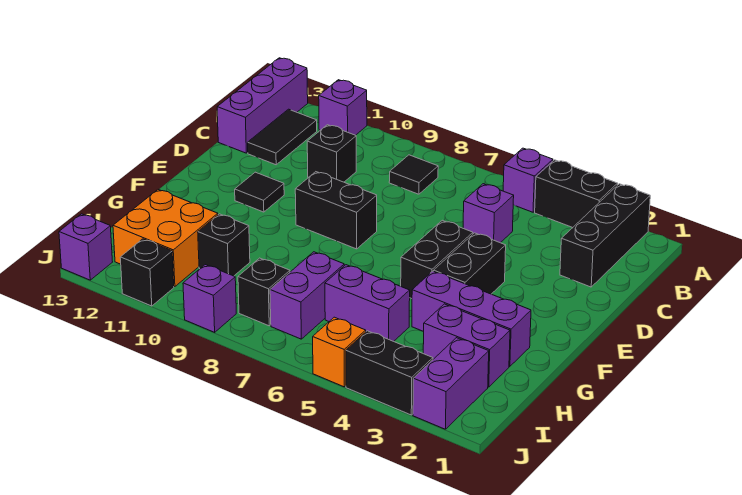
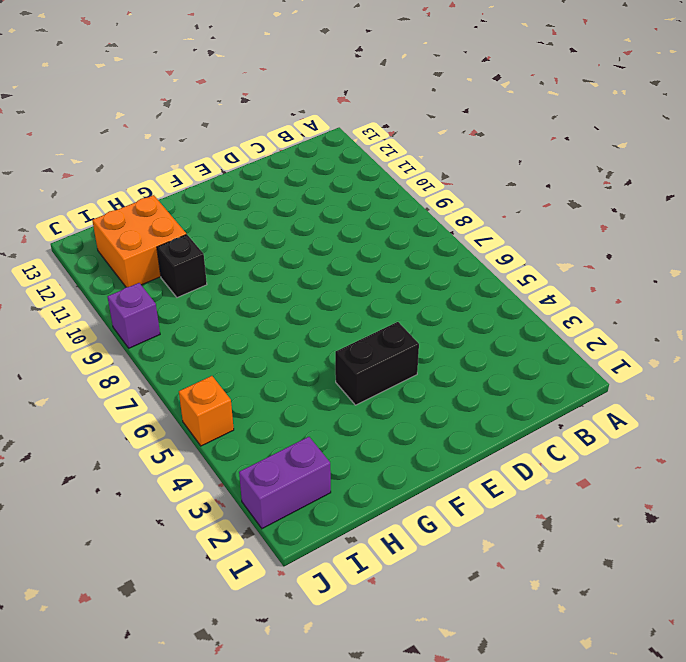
none -> black brick A2:C2 level 1
none -> black brick A3:A4 level 1
none -> purple brick A5 level 1

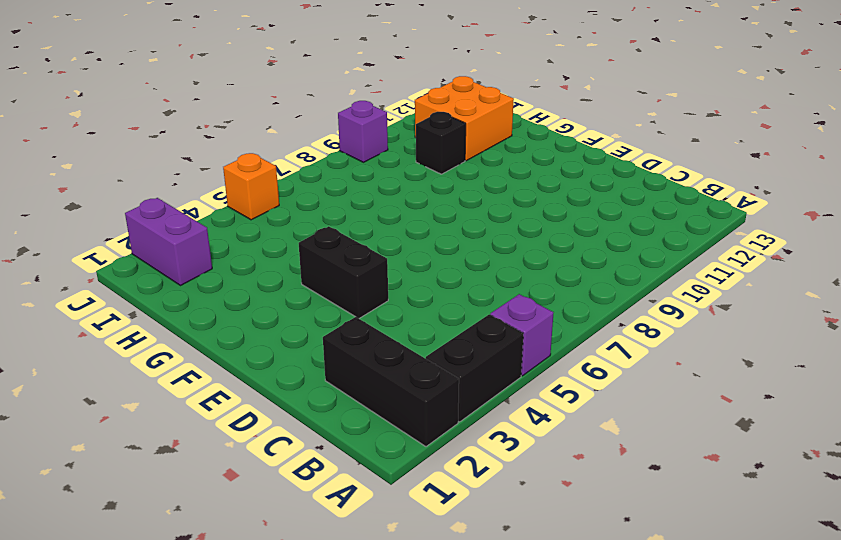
none -> purple brick A11 level 1
none -> purple brick A13:C13 level 1
none -> black tile B8 level 1

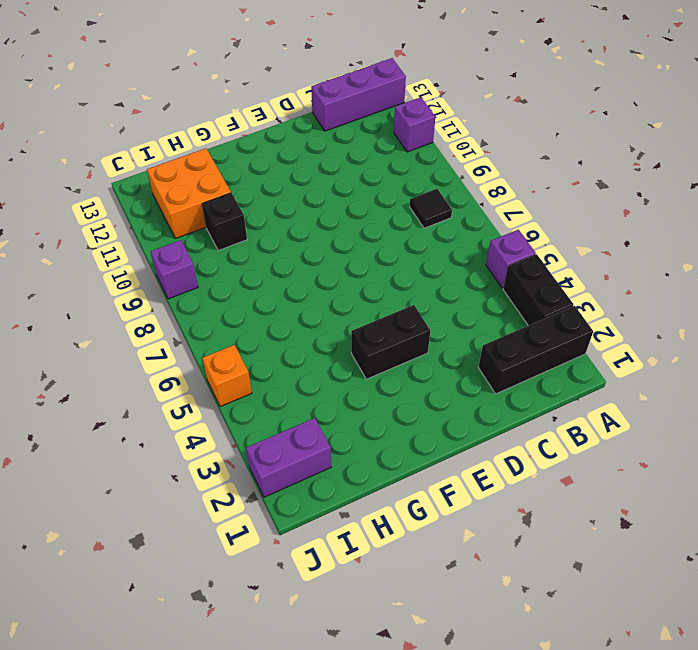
none -> black tile B12:C12 level 1
none -> purple brick C5 level 1
none -> black brick C10 level 1

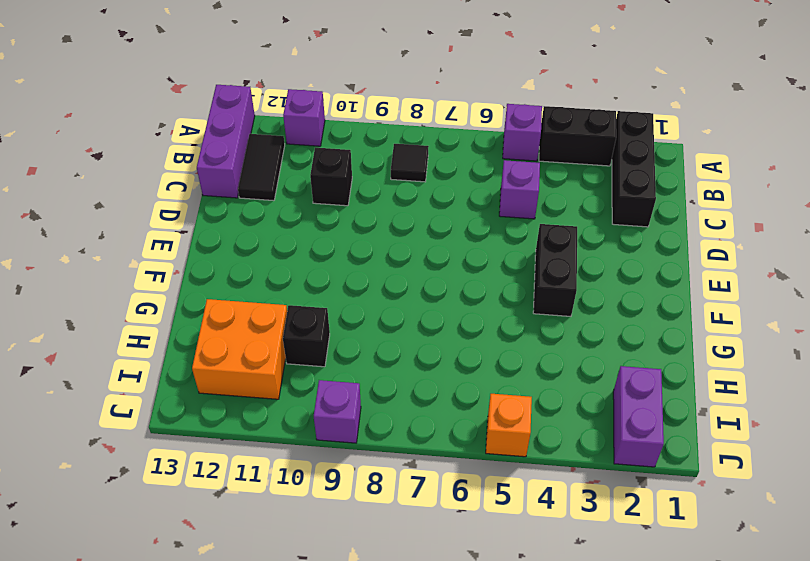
none -> black brick E5:F5 level 1
none -> black brick E8:E9 level 1
none -> black tile E11 level 1

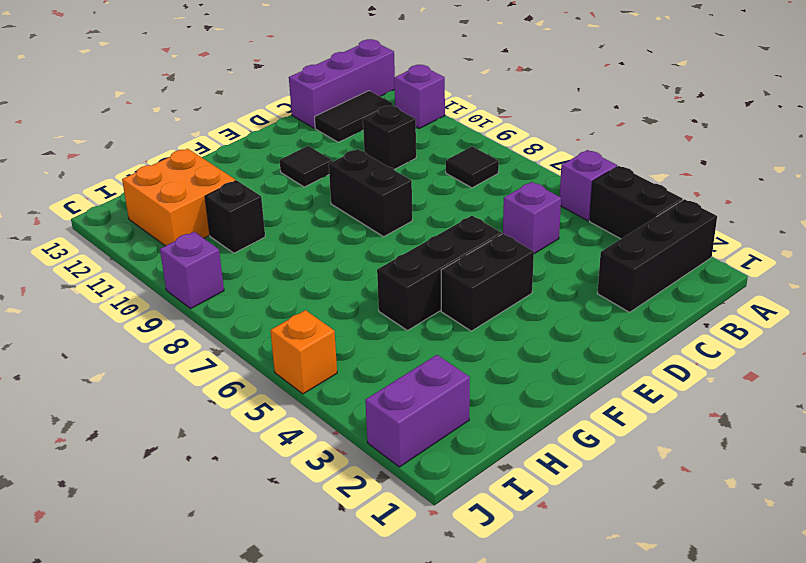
black brick E5:G5 level 1 -> black brick E5:F5 level 1
none -> purple brick G2:G4 level 1
none -> purple brick H2:H3 level 1
none -> purple brick H5:H6 level 1

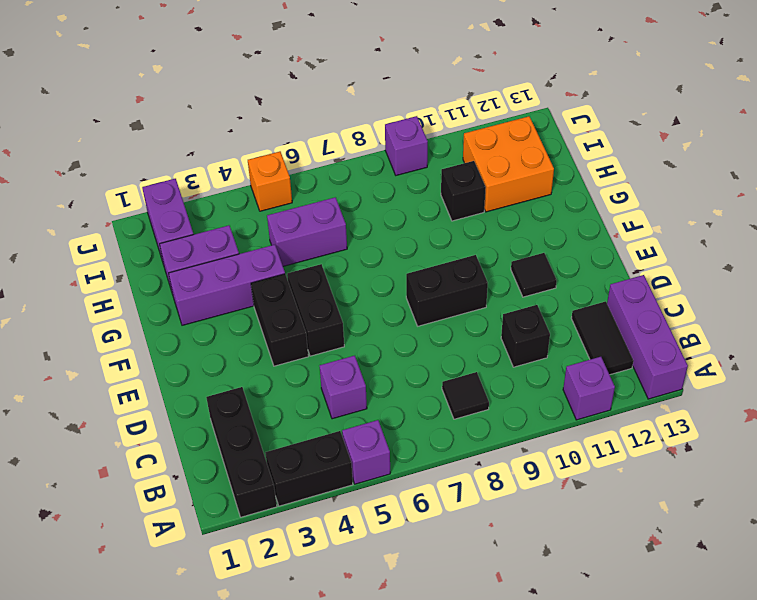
none -> purple brick H7:I7 level 1
none -> black brick I8 level 1
none -> black brick J3:J4 level 1

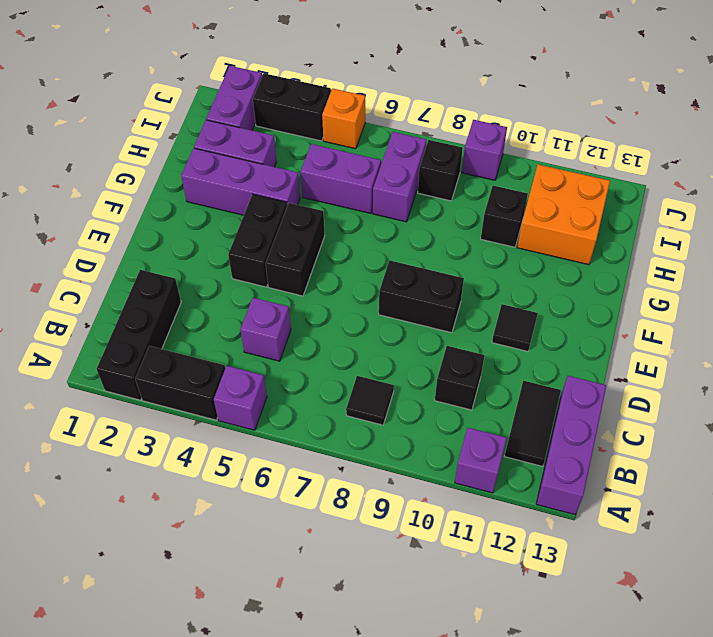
none -> black brick J11 level 1
none -> purple brick J13 level 1

